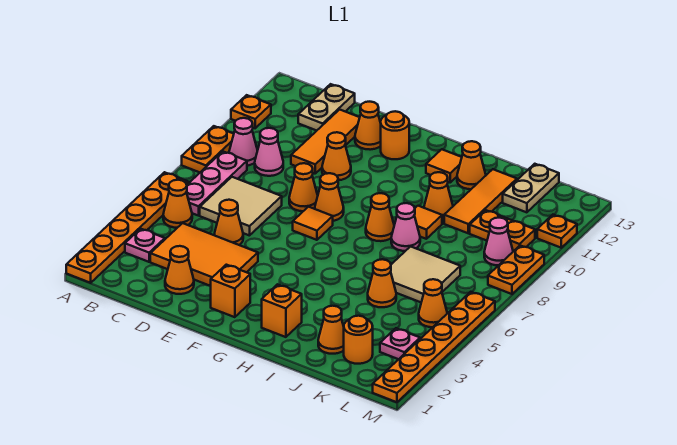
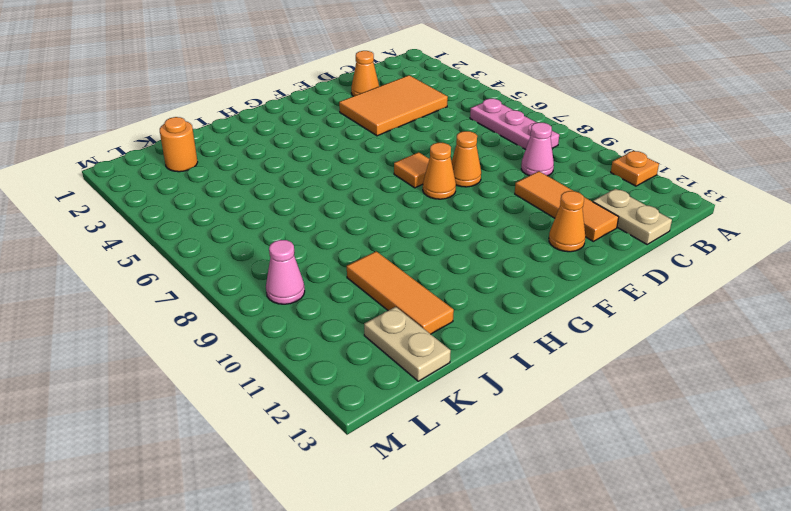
none -> orange plate A1:A6 level 1
none -> orange plate A8:A9 level 1
none -> pink plate B3 level 1
none -> orange cone B5 level 1

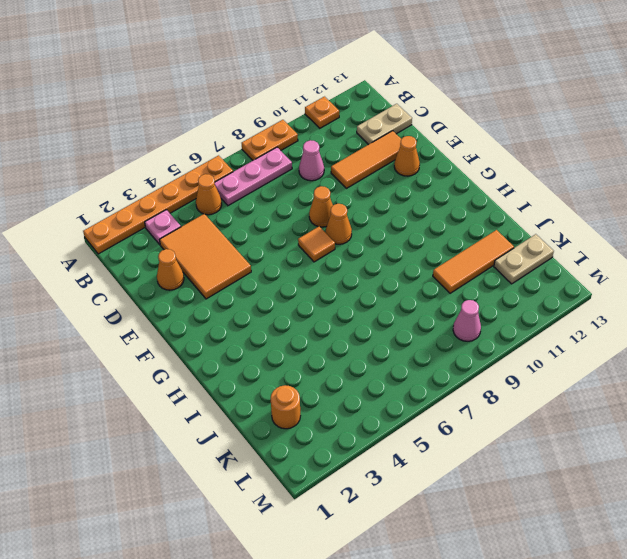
none -> pink cone B9 level 1
none -> tan tile C6:D7 level 1
none -> orange cone D5 level 1
none -> orange cone E10 level 1

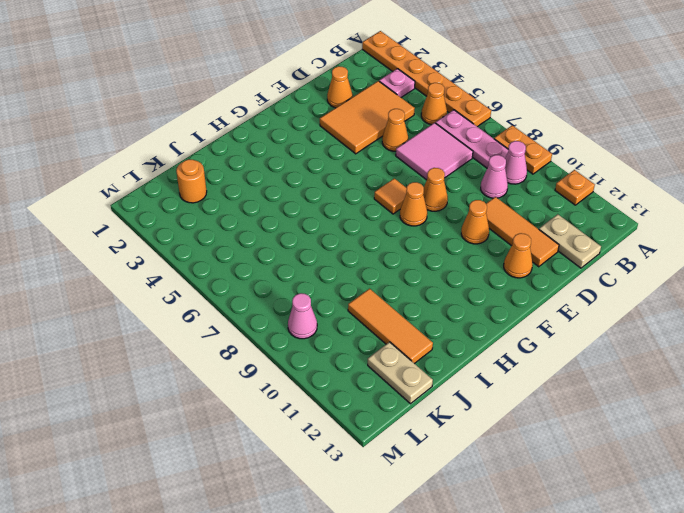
pink tile C6:D7 level 1 -> tan tile C6:D7 level 1
none -> orange brick F2 level 1
none -> orange round brick F12 level 1
none -> orange brick H2 level 1
none -> orange cone H8 level 1

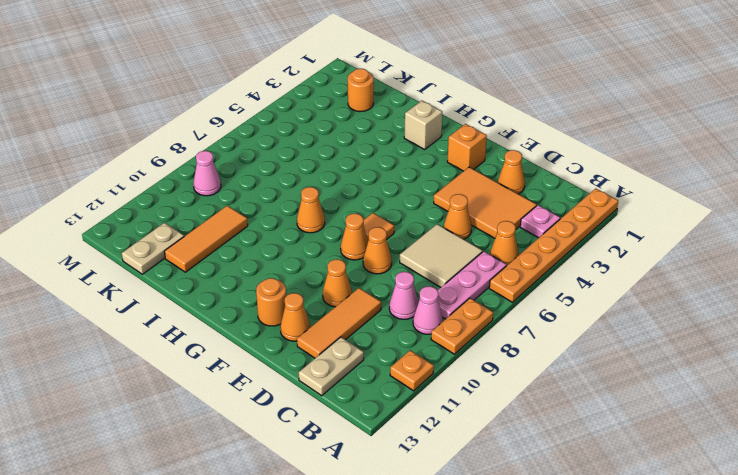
tan brick H2 level 1 -> orange brick H2 level 1
none -> orange tile H12 level 1
none -> pink cone I8 level 1
none -> orange tile I9 level 1
none -> orange cone I10 level 1

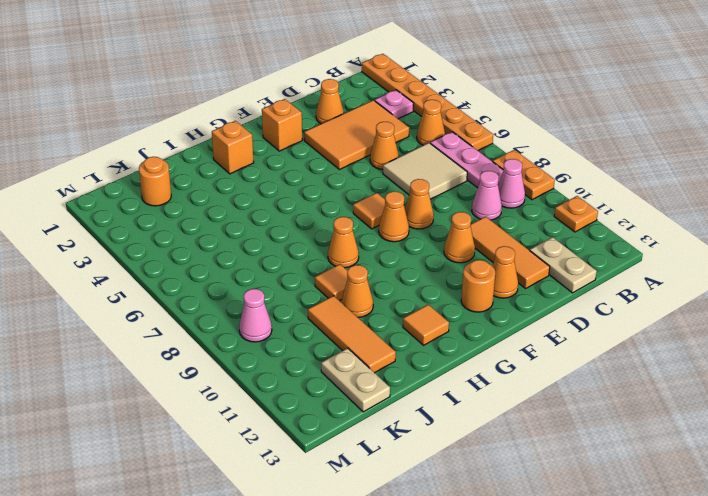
none -> pink cone I8 level 1
none -> orange cone I12 level 1
none -> orange cone J2 level 1
none -> orange cone J5 level 1

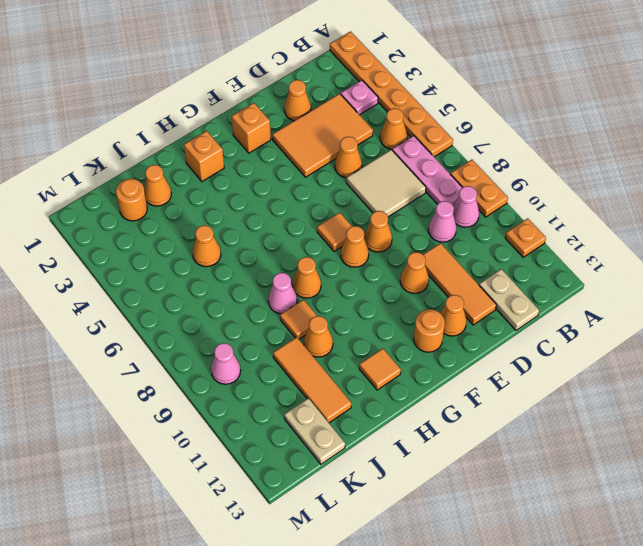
none -> orange cone I12 level 1
none -> tan tile J6:K7 level 1
none -> orange plate K10:L10 level 1
none -> pink plate L3 level 1

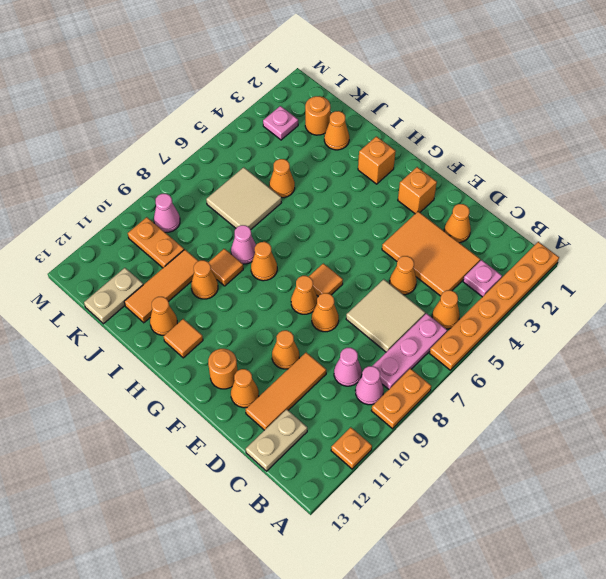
none -> orange cone L5 level 1
none -> orange plate M1:M6 level 1
none -> orange plate M8:M9 level 1
none -> orange plate M11 level 1

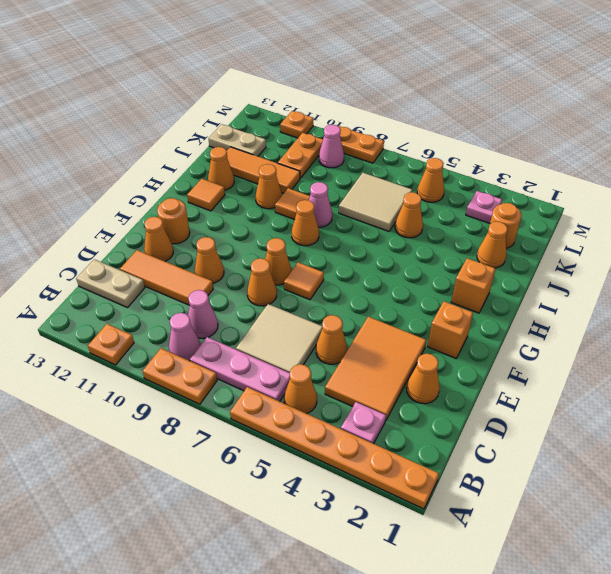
none -> orange plate M1:M6 level 1

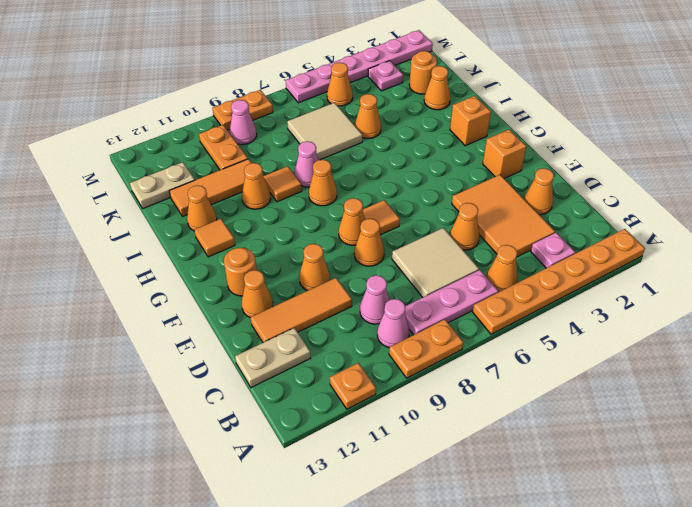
pink plate M1:M6 level 1 -> orange plate M1:M6 level 1
none -> orange plate M11 level 1

